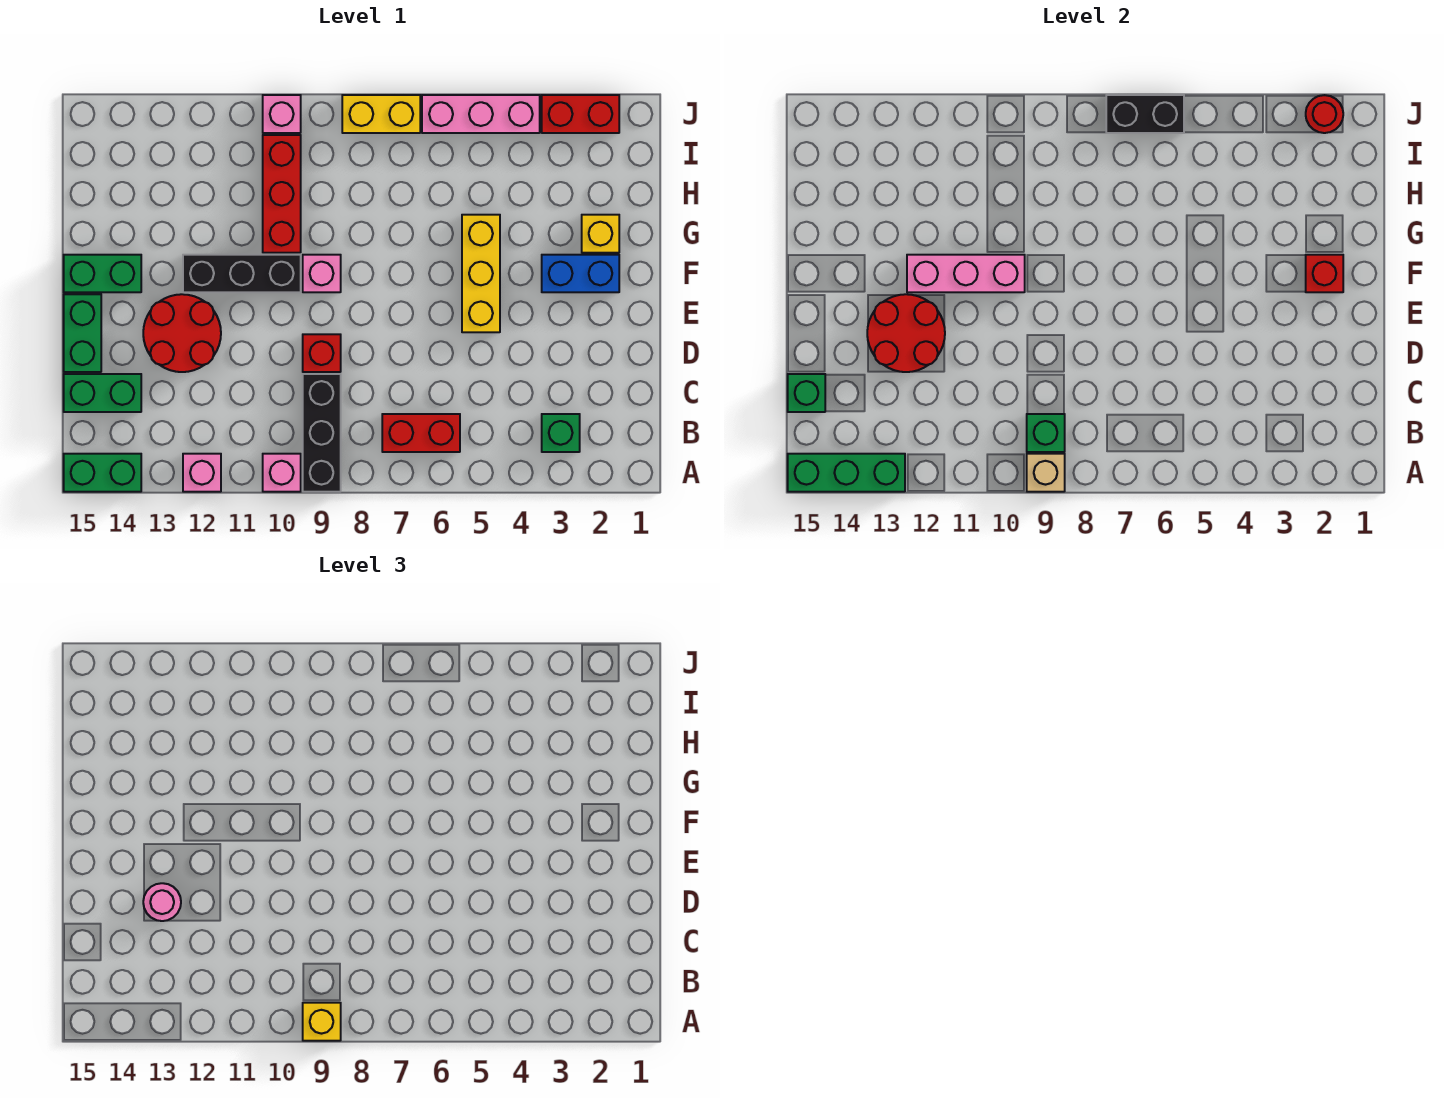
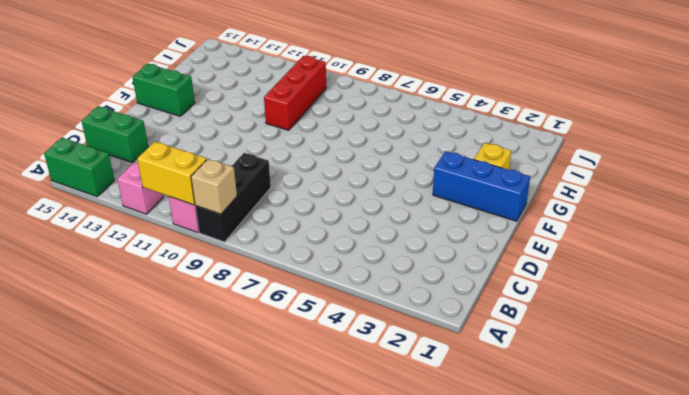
yellow brick A10:A11 level 2 -> yellow brick J7:J8 level 1
blue brick F1:F3 level 1 -> blue brick F2:F3 level 1
none -> green brick B3 level 1
none -> red brick B6:B7 level 1
none -> red brick D9 level 1
none -> red round brick D12:E13 level 1

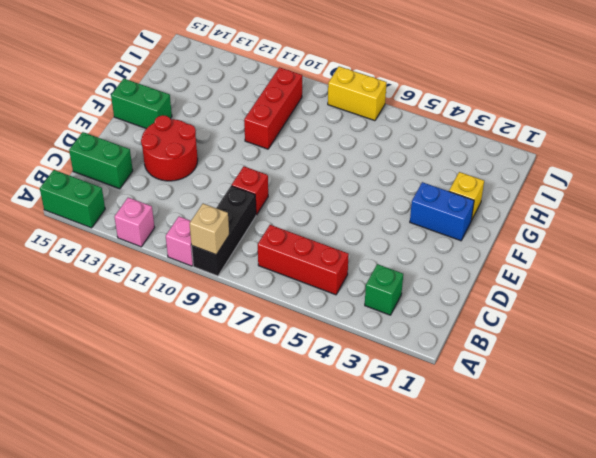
red brick B5:B7 level 1 -> red brick B6:B7 level 1
none -> green brick D15:E15 level 1
none -> yellow brick E5:G5 level 1
none -> pink brick F9 level 1
none -> black brick F10:F12 level 1

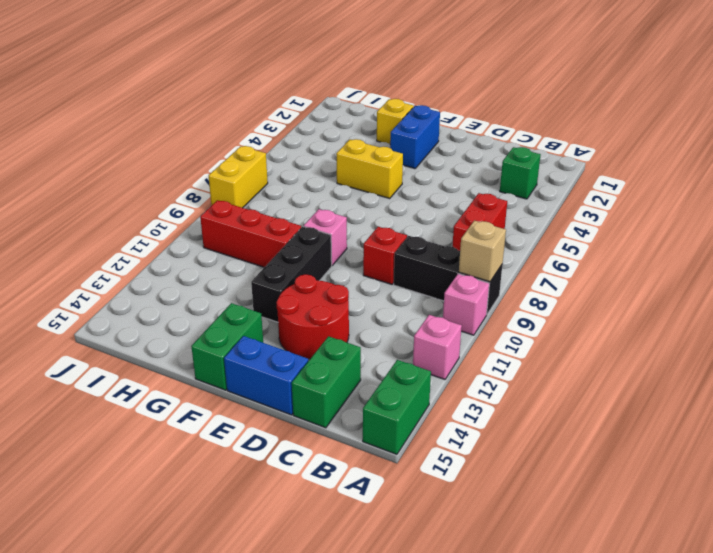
blue brick D15:E15 level 1 -> green brick D15:E15 level 1
yellow brick F5:G5 level 1 -> yellow brick E5:G5 level 1
none -> red brick J2:J3 level 1
none -> pink brick J4:J6 level 1
none -> pink brick J10 level 1
none -> green brick A13:A15 level 2

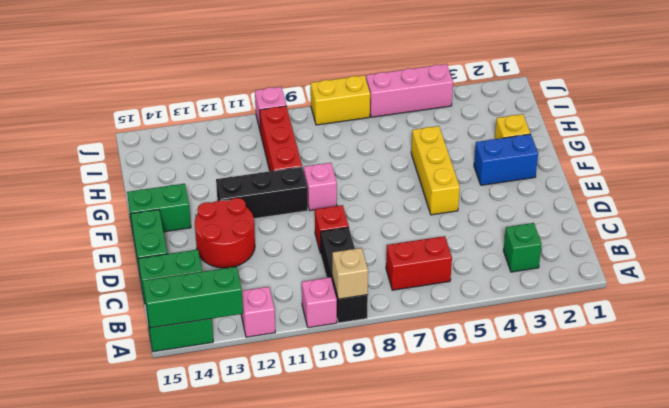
none -> red brick J2:J3 level 1
none -> green brick B9 level 2
none -> green brick C15 level 2
none -> red round brick D12:E13 level 2

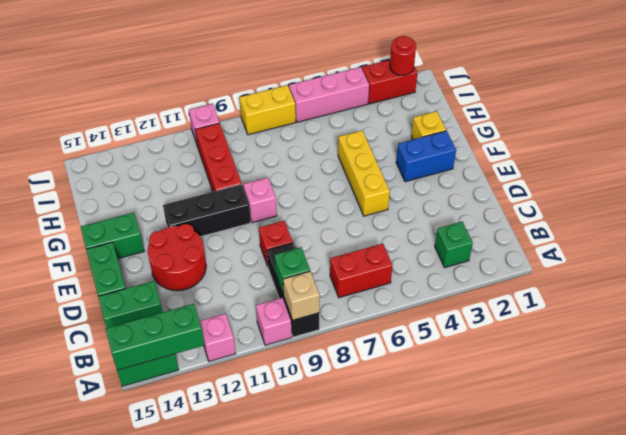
none -> green brick C15 level 2
none -> red round brick D12:E13 level 2
none -> red brick F2 level 2
none -> pink brick F10:F12 level 2

